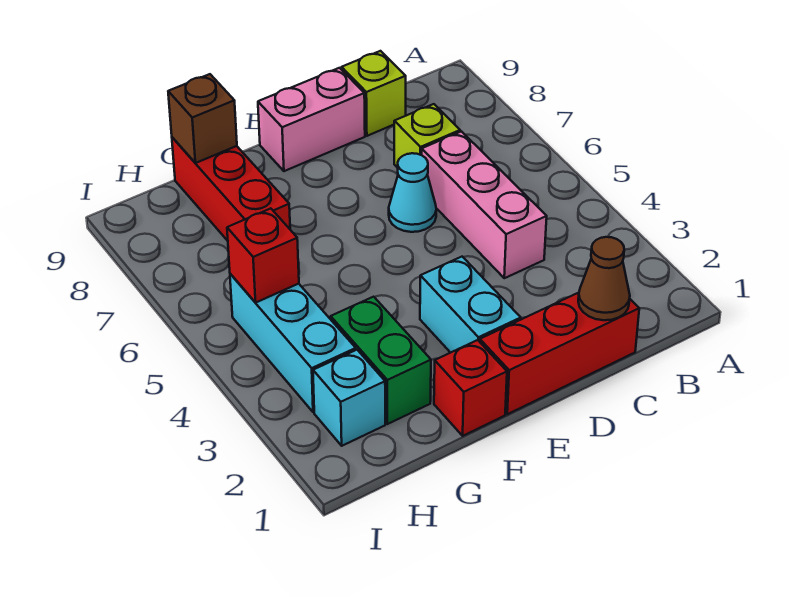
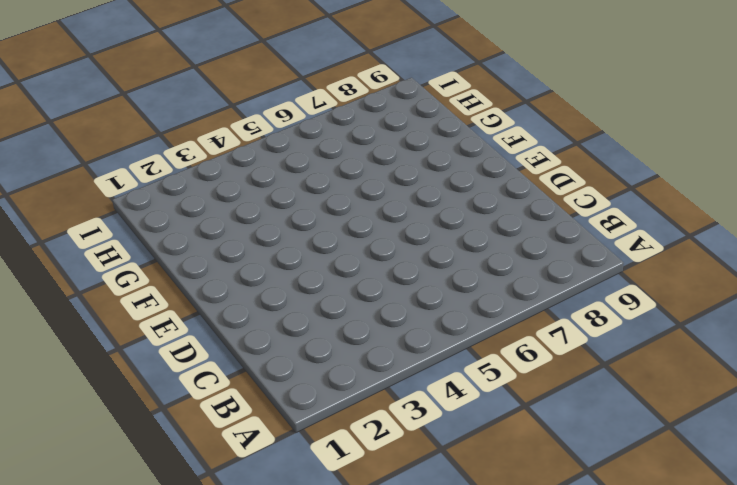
none -> red brick C1:E1 level 1
none -> pink brick C4:C6 level 1
none -> lime brick C7 level 1

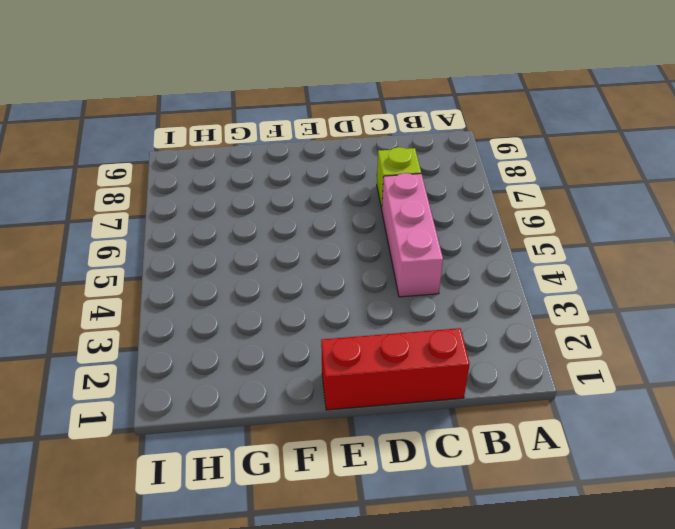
none -> lime brick C9 level 1
none -> cyan cone D6 level 1
none -> pink brick D9:E9 level 1

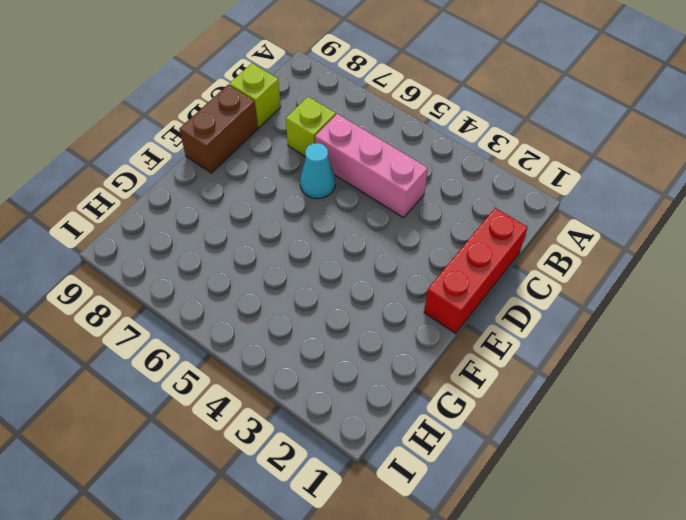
brown brick D9:E9 level 1 -> pink brick D9:E9 level 1
none -> cyan brick E2:E3 level 1
none -> red brick F1 level 1
none -> green brick G2:G3 level 1

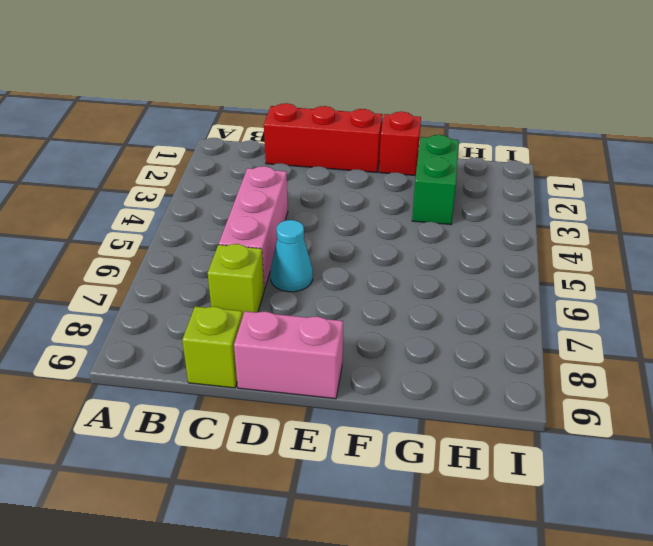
none -> cyan brick E2:E3 level 1
none -> red brick G7:G9 level 1
none -> cyan brick H2 level 1

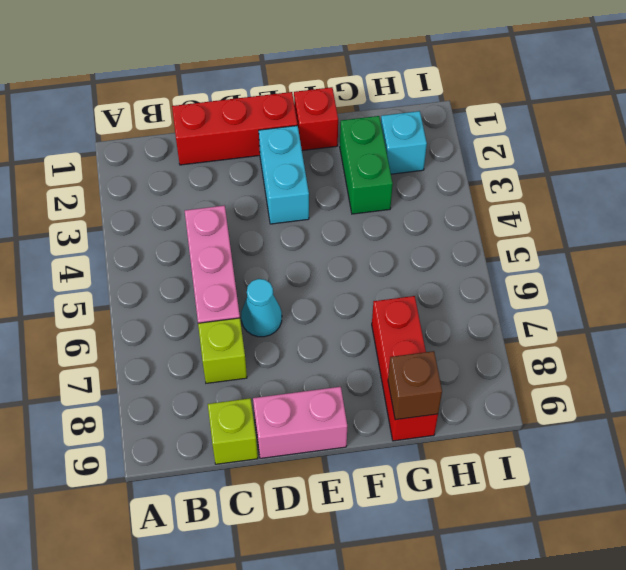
none -> cyan brick H3:H5 level 1
none -> brown cone C1 level 2
none -> red brick H5 level 2

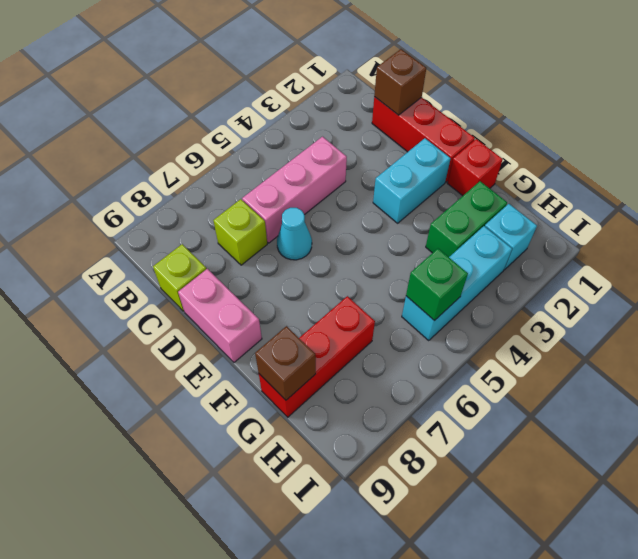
brown brick C1 level 2 -> brown cone C1 level 2
green brick H5 level 2 -> red brick H5 level 2

